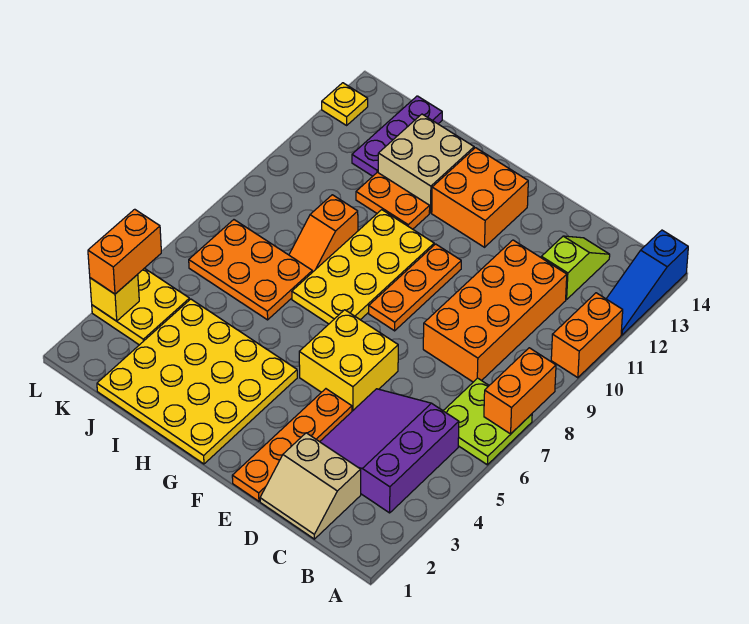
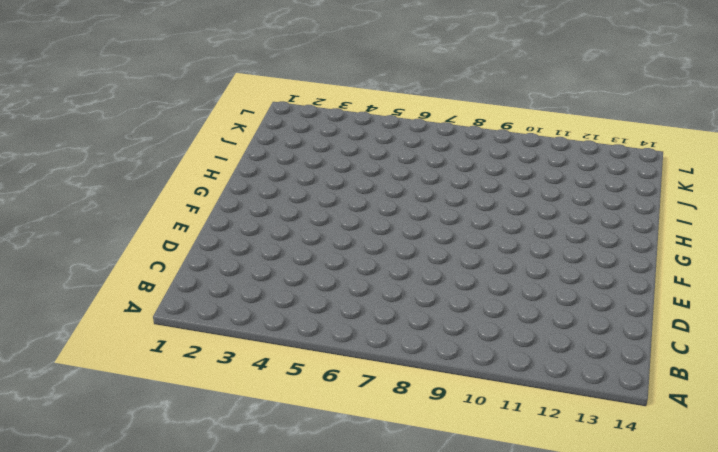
none -> lime plate A6:B7 level 1
none -> orange brick A10:A11 level 1
none -> blue slope A12:A14 level 1 top 14

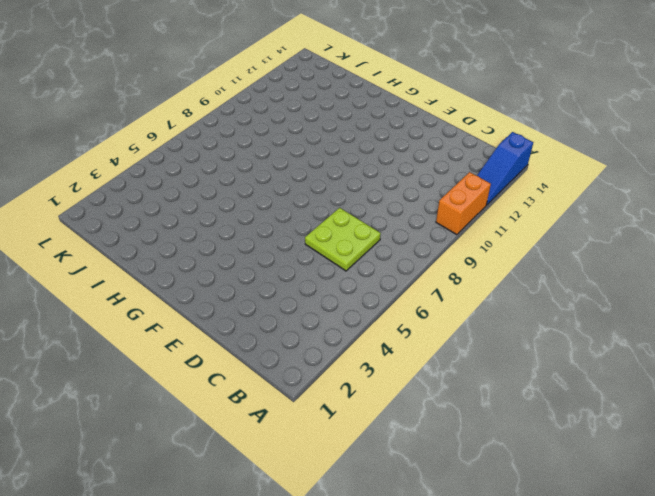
lime plate C6:D7 level 1 -> lime plate A6:B7 level 1
none -> purple slope B3:D5 level 1 top B
none -> tan slope C1:D2 level 1 top 2
none -> orange brick C8:D11 level 1

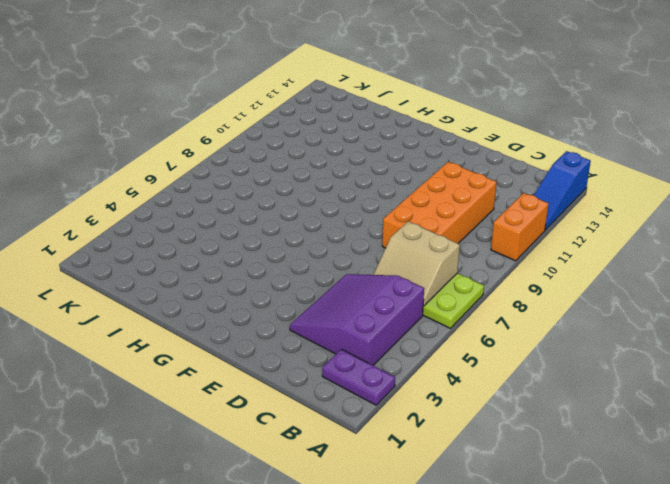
purple plate A2:B2 level 1 -> none
tan slope B6:C7 level 2 top 7 -> tan slope C1:D2 level 1 top 2
none -> lime slope C12:C13 level 1 top 12
none -> orange plate E1:E4 level 1
none -> yellow brick E5:F6 level 1

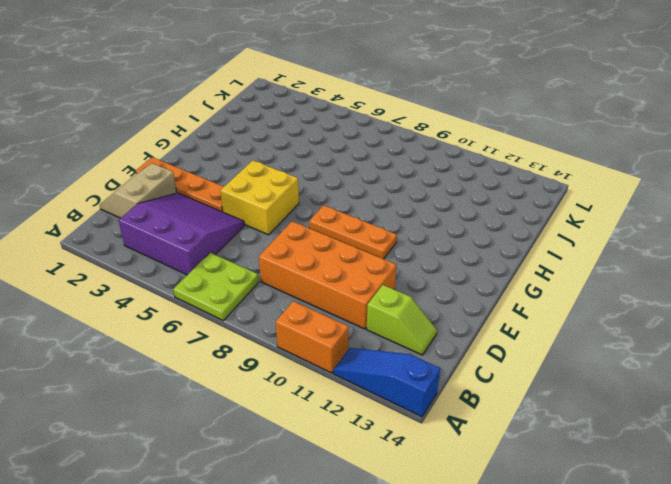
none -> orange brick F12:G13 level 1
none -> yellow plate G1:J4 level 1
none -> yellow plate G7:H10 level 1

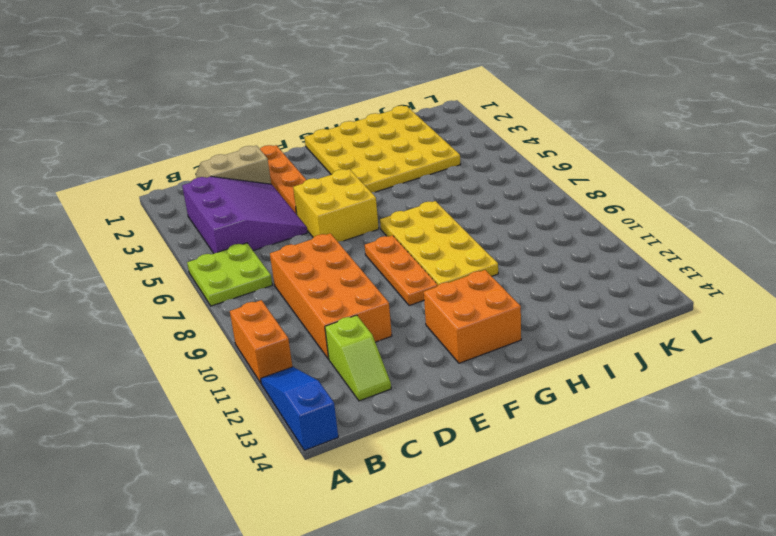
none -> orange plate H11:I11 level 1
none -> tan brick H12:I13 level 1
none -> orange plate I6:K7 level 1

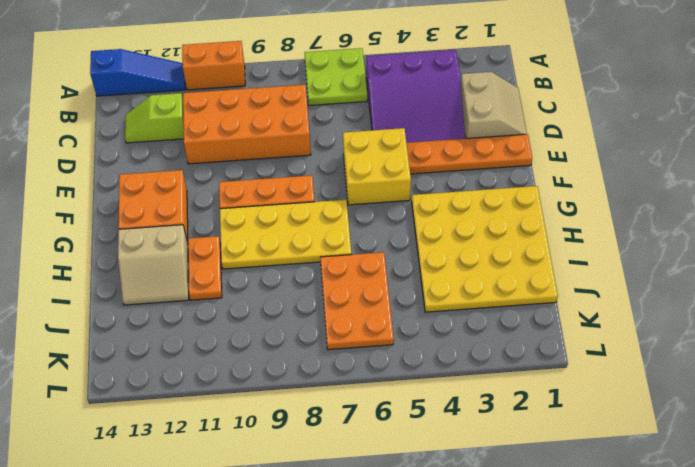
tan slope H12:I13 level 1 top H -> tan brick H12:I13 level 1
none -> orange slope I8:I9 level 1 top 9
none -> purple plate J12:J14 level 1
none -> yellow plate K3:L4 level 1

